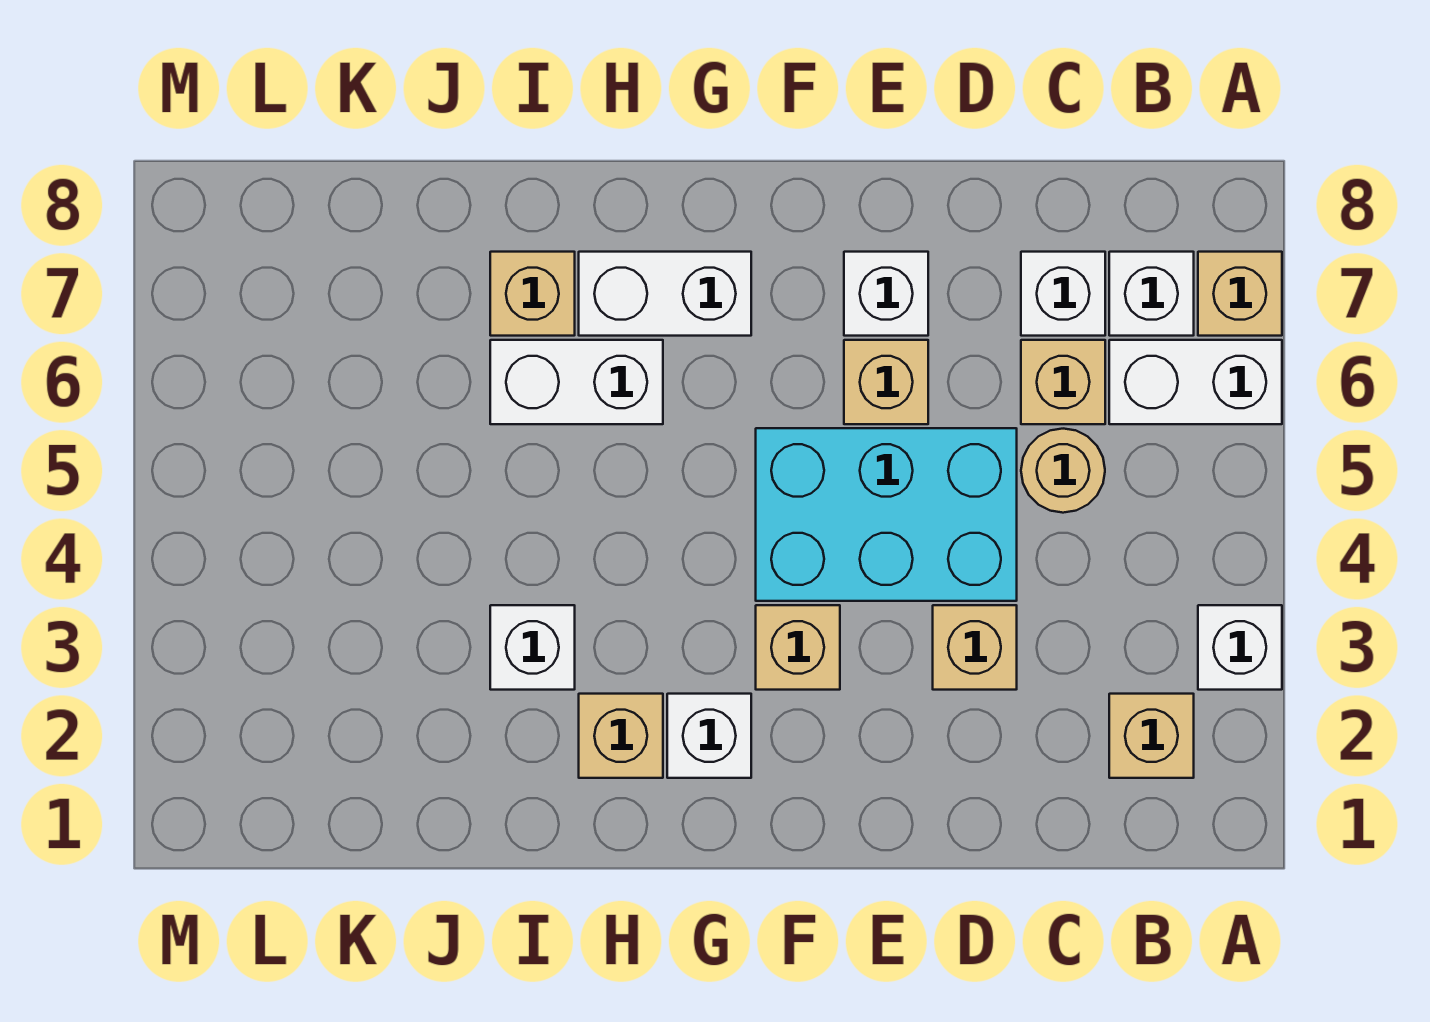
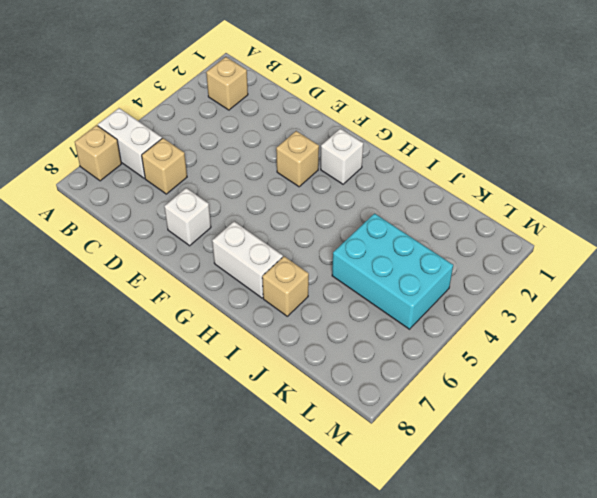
cyan brick J4:L5 level 1 -> cyan brick D4:F5 level 1
none -> white brick A3 level 1
none -> white brick B7 level 1
none -> tan round brick C5 level 1

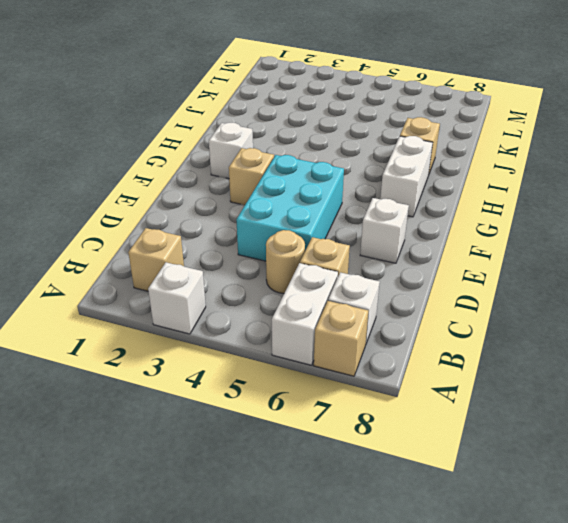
none -> white brick C7 level 1
none -> tan brick D3 level 1
none -> tan brick E6 level 1

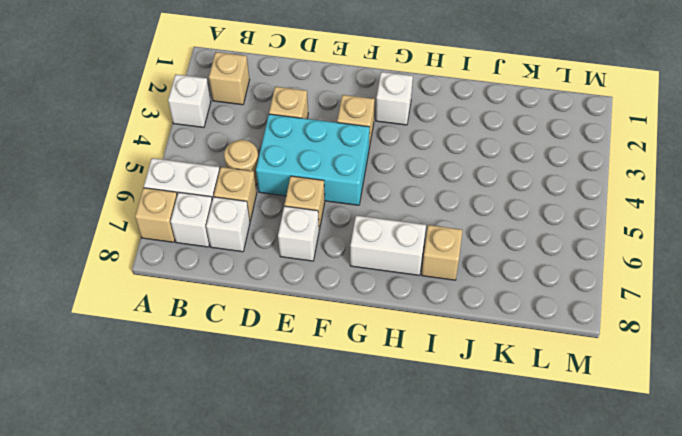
none -> tan brick H2 level 1
none -> white brick H6:I6 level 1
none -> white brick I3 level 1

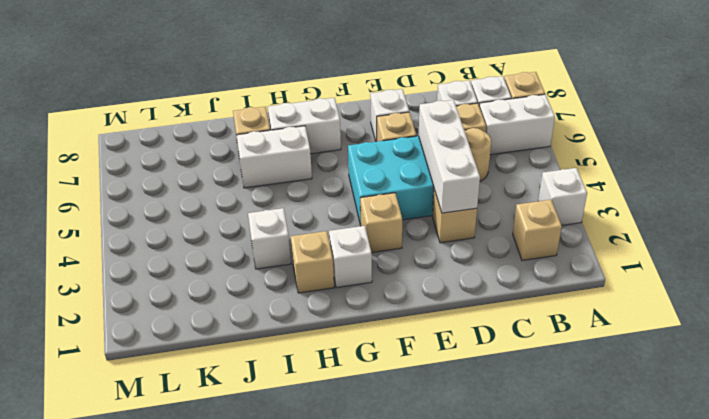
white brick D3:D5 level 2 -> none

